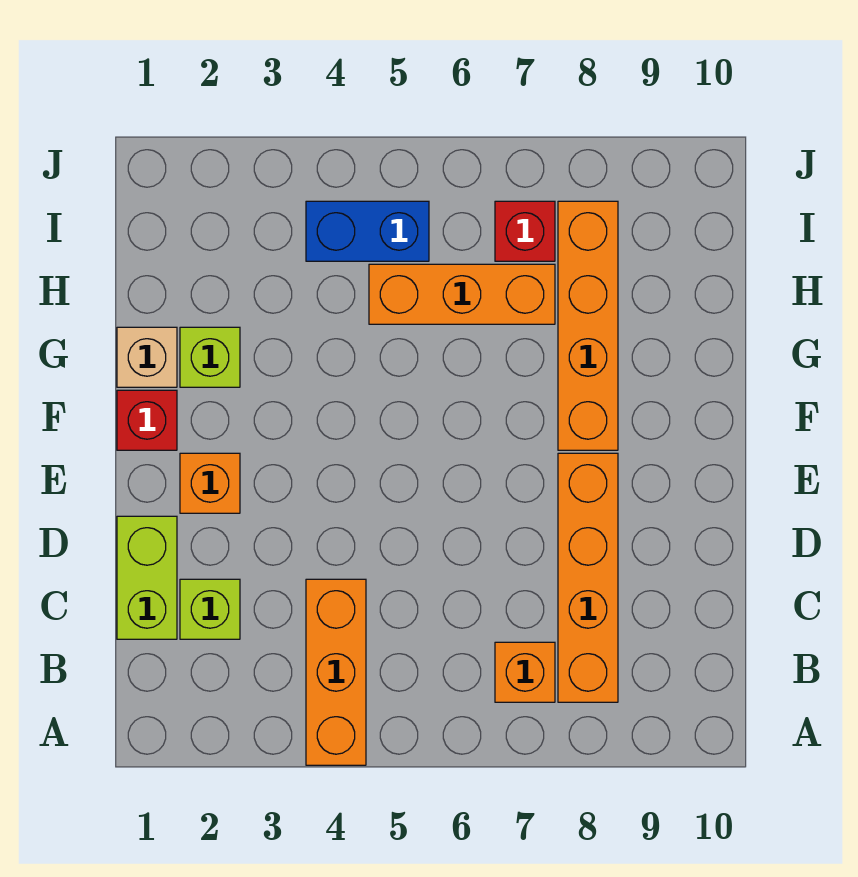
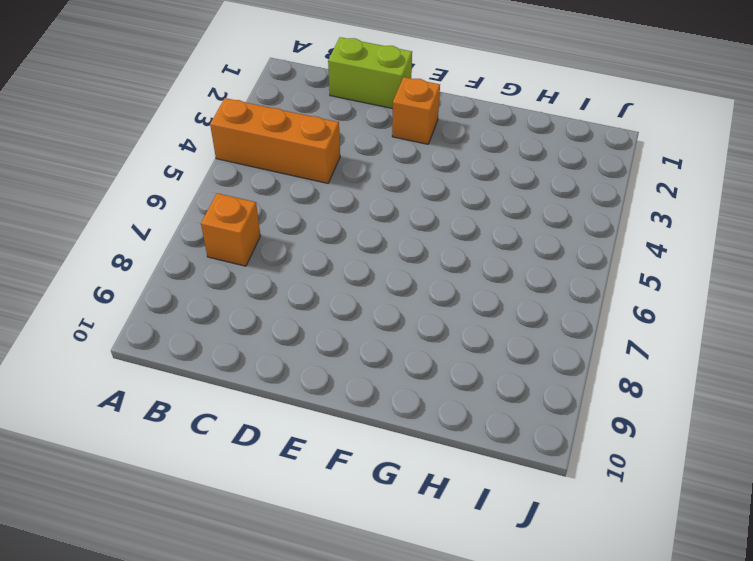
none -> orange brick B8:E8 level 1
none -> lime brick C2 level 1
none -> red brick F1 level 1

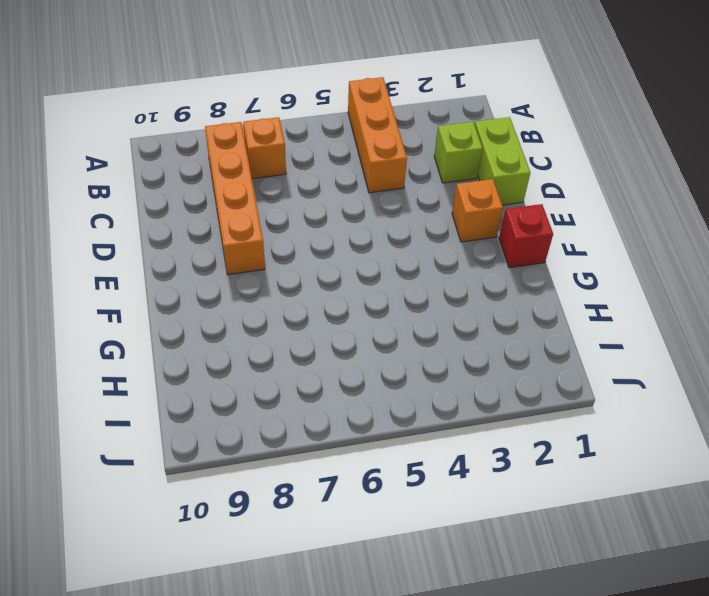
none -> orange brick F8:I8 level 1
none -> tan brick G1 level 1
none -> lime brick G2 level 1

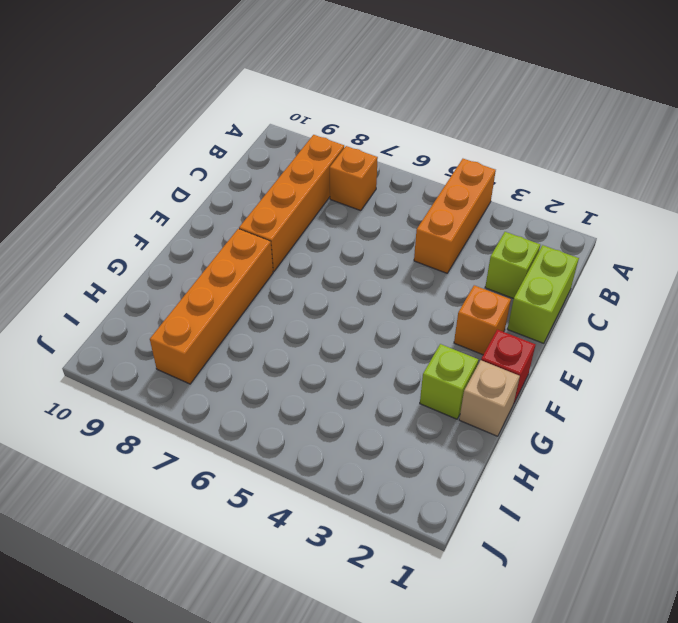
none -> orange brick H5:H7 level 1
none -> blue brick I4:I5 level 1
none -> red brick I7 level 1

